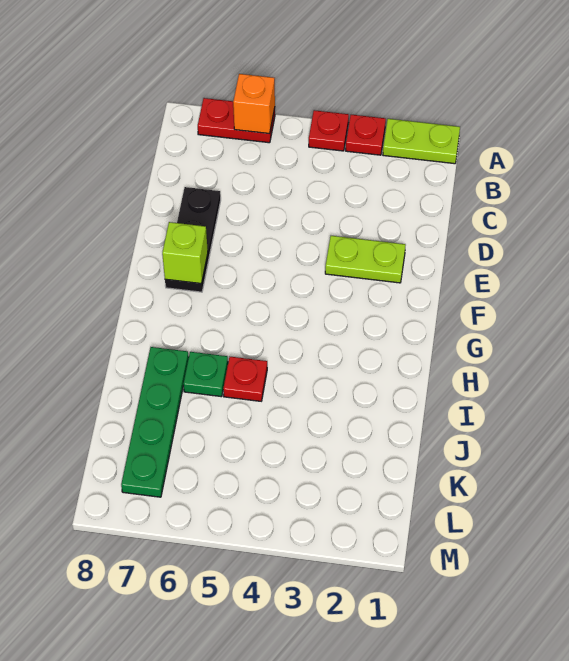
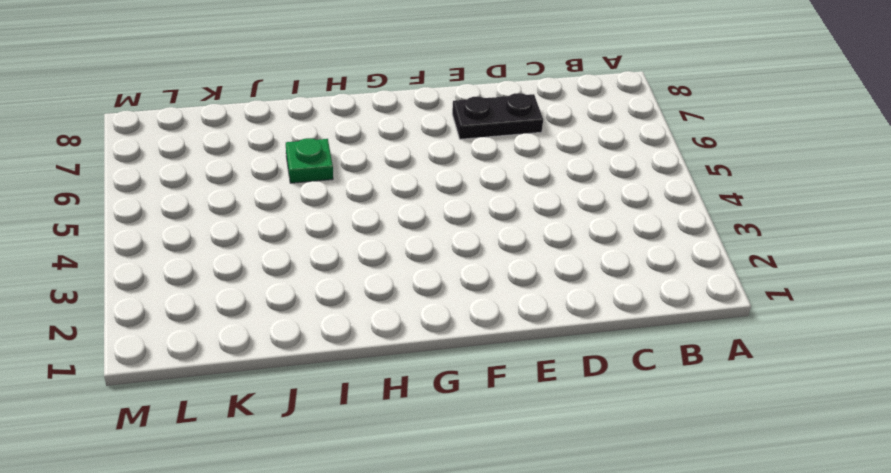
black plate D7:E7 level 1 -> black plate D7:F7 level 1
none -> lime plate A1:A2 level 1
none -> red plate A3 level 1

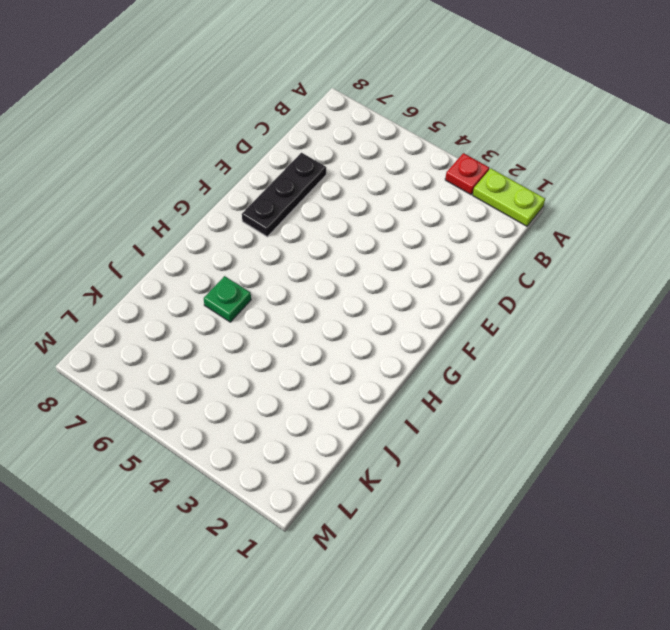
none -> red plate A4 level 1
none -> red plate A6:A7 level 1

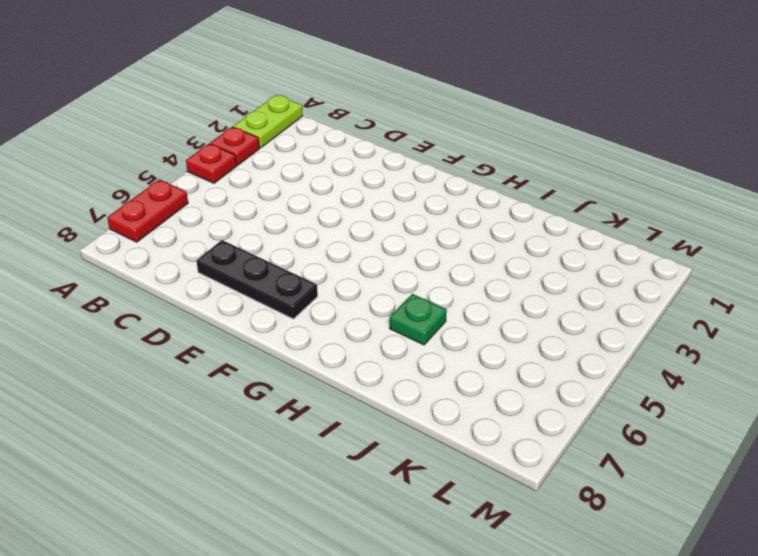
none -> lime plate E2:E3 level 1
none -> red plate I5 level 1

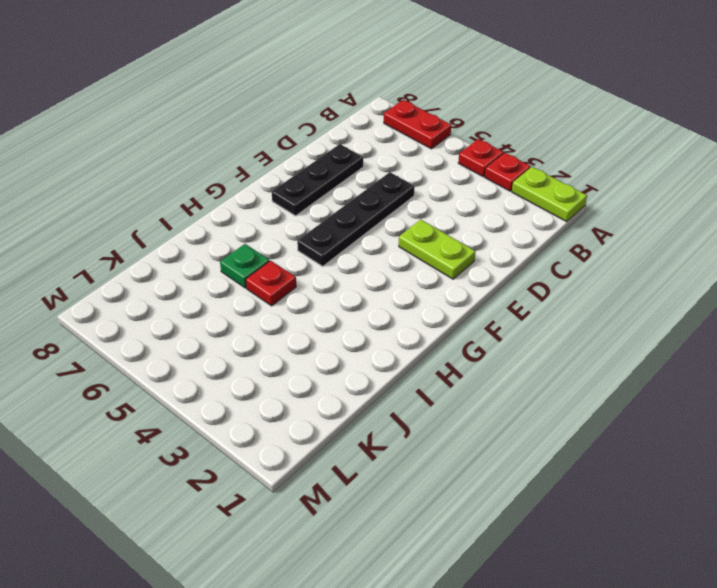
black plate D5:G5 level 1 -> none
none -> green plate I7:L7 level 1
none -> orange brick A6 level 2

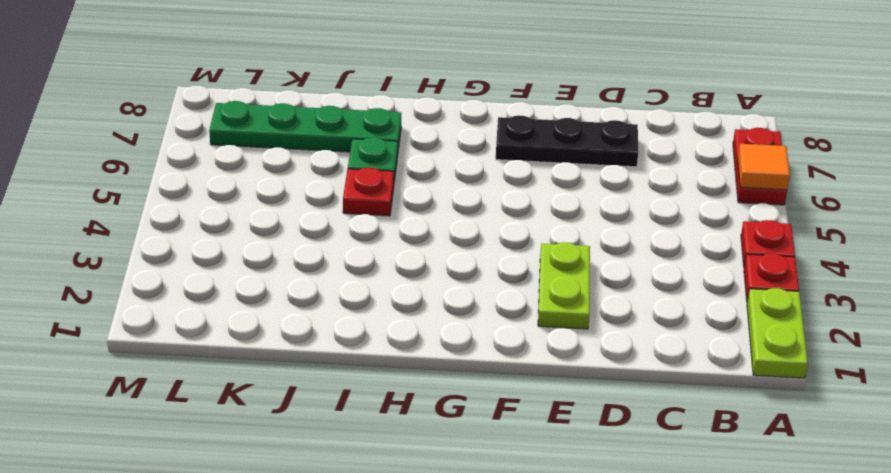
orange tile A6 level 2 -> orange brick A6 level 2
none -> lime brick F7 level 2

